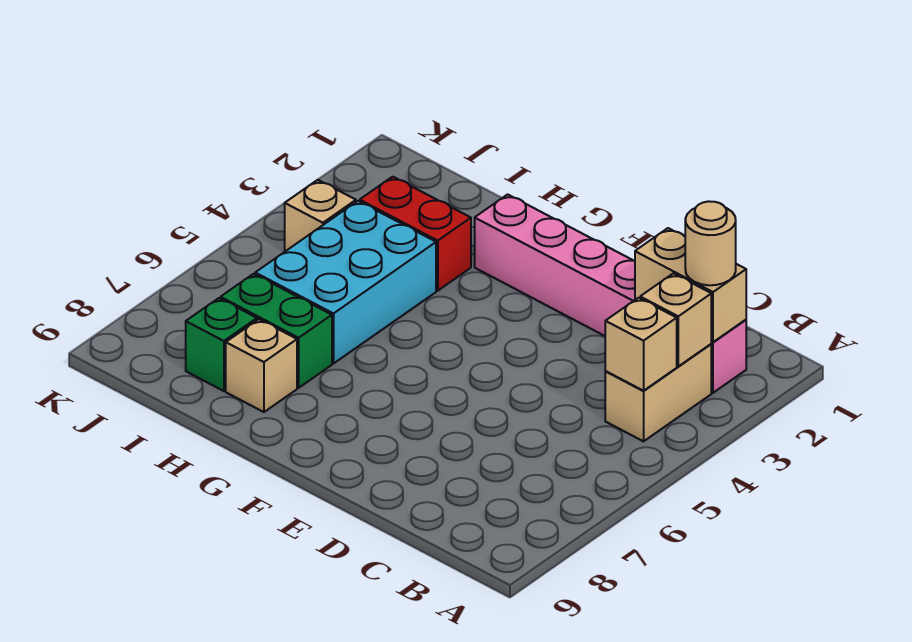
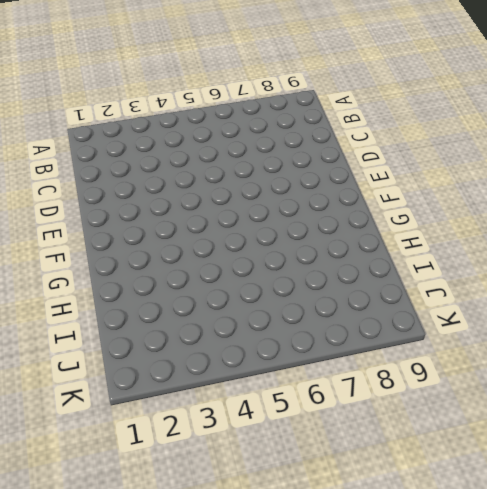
none -> pink brick B2:G2 level 1
none -> tan brick B3:B4 level 1
none -> red brick H3:I3 level 1

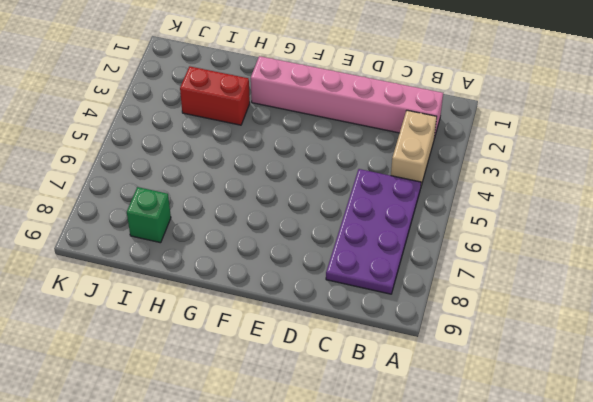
purple plate B5:C8 level 1 -> none
none -> cyan brick H4:I6 level 1
none -> green brick H7:I7 level 1
none -> tan brick H8 level 1

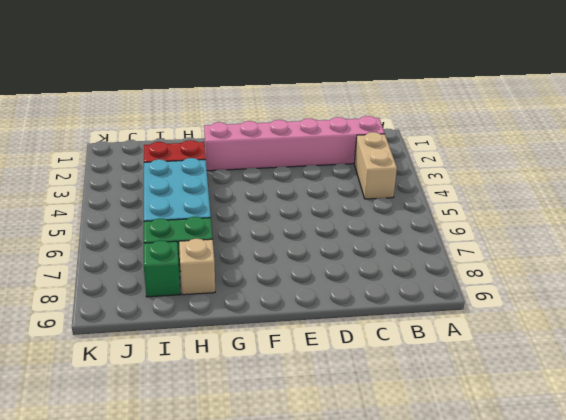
none -> tan brick J4 level 1
none -> tan brick B2:C2 level 2
none -> tan brick B3 level 2

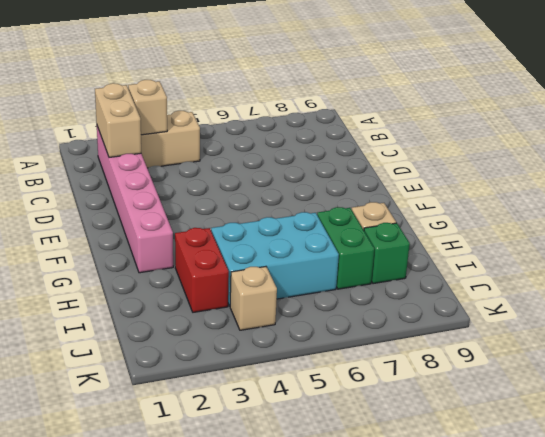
none -> tan brick B4 level 2
none -> tan round brick B2 level 3

